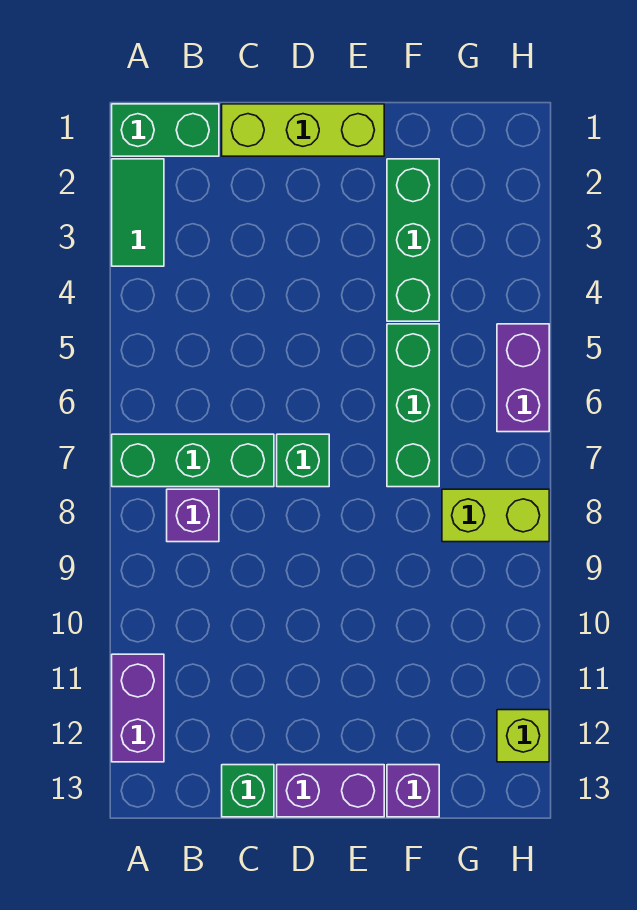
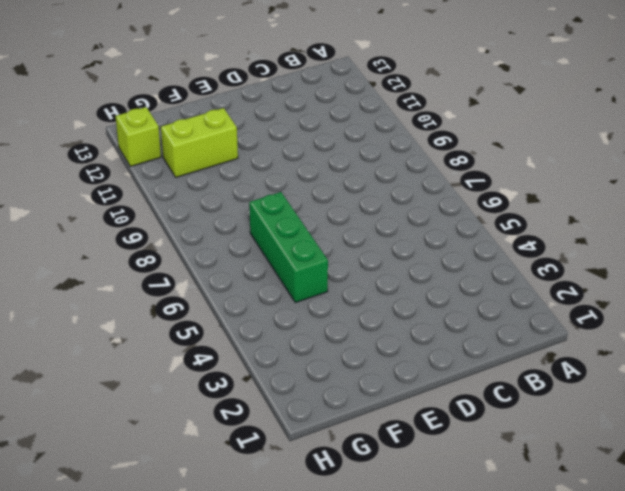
lime brick F11:G11 level 1 -> lime brick G8:H8 level 1
none -> green brick A1:B1 level 1
none -> green tile A2:A3 level 1
none -> green brick A7:C7 level 1

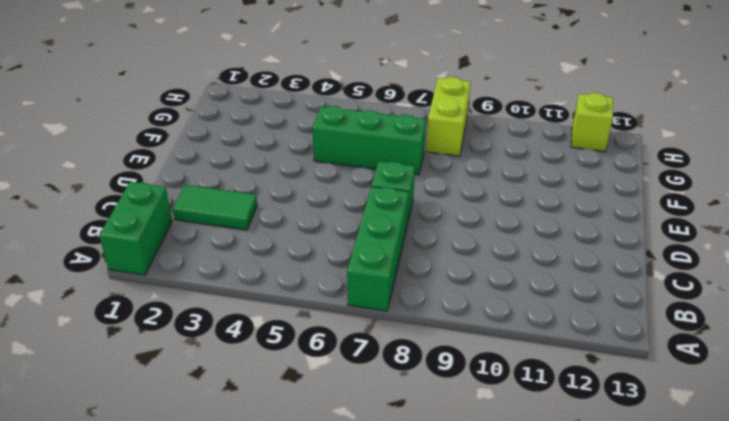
green tile C2:C3 level 1 -> green tile A2:A3 level 1
none -> purple brick A11:A12 level 1
none -> purple brick B8 level 1
none -> lime brick C1:E1 level 1

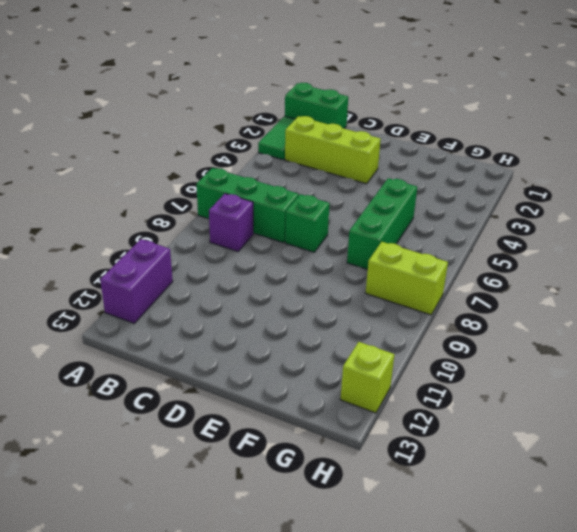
lime brick B3:D3 level 1 -> lime brick C1:E1 level 1
none -> green brick C13 level 1
none -> purple brick D13:E13 level 1
none -> green brick F2:F4 level 1

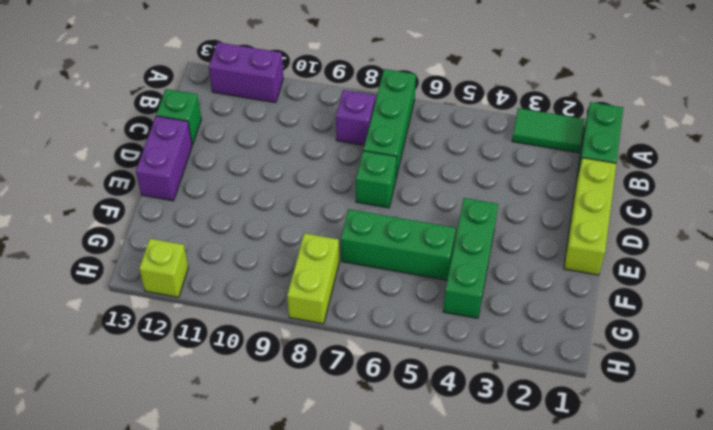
green brick E4:G4 level 1 -> green brick F2:F4 level 1
none -> purple brick F13 level 1
none -> purple brick H5:H6 level 1

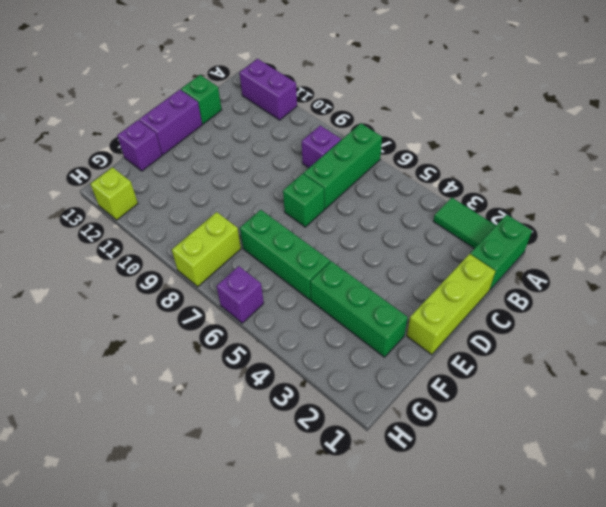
purple brick H6 level 1 -> purple brick H5:H6 level 1

